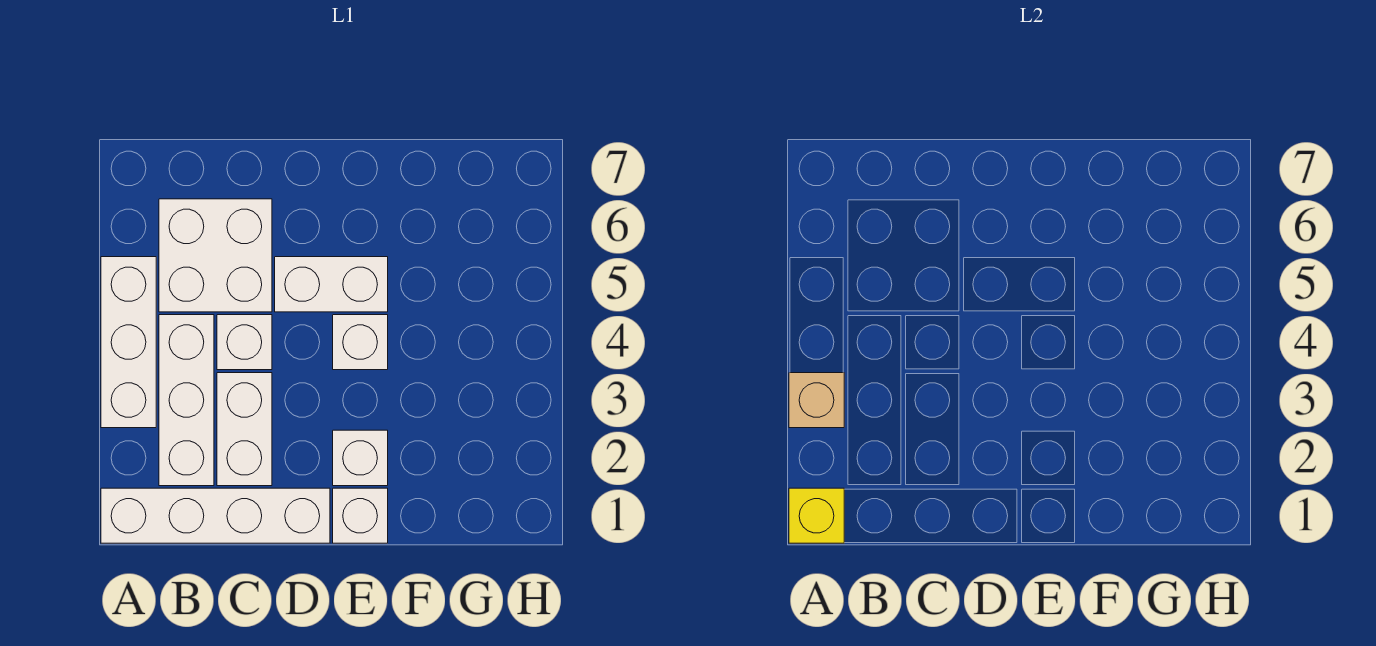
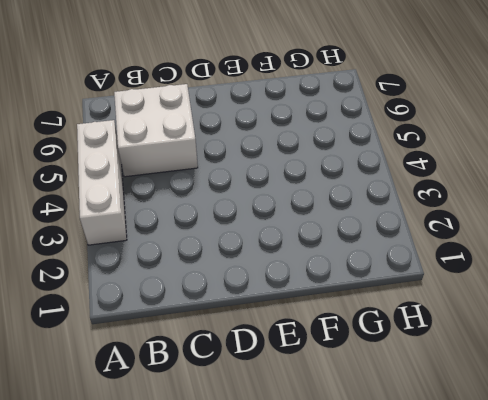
none -> white brick A1:D1 level 1
none -> white brick B2:B4 level 1
none -> white brick C2:C3 level 1

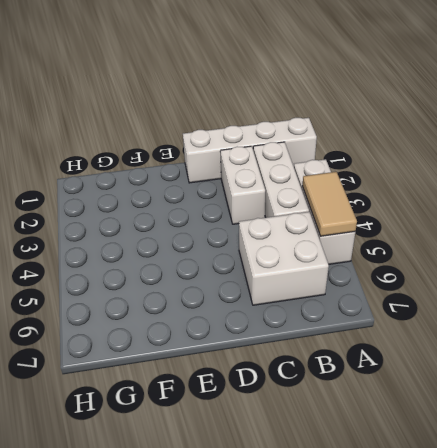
tan tile A4:A5 level 2 -> none
none -> white brick C4 level 1
none -> white brick D5:E5 level 1
none -> white brick E1 level 1

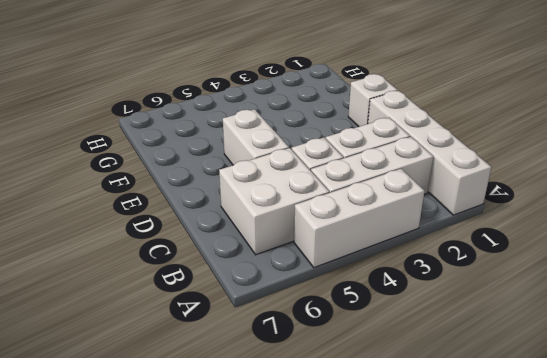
none -> white brick E2 level 1
none -> white brick E4 level 1
none -> yellow brick A1 level 2

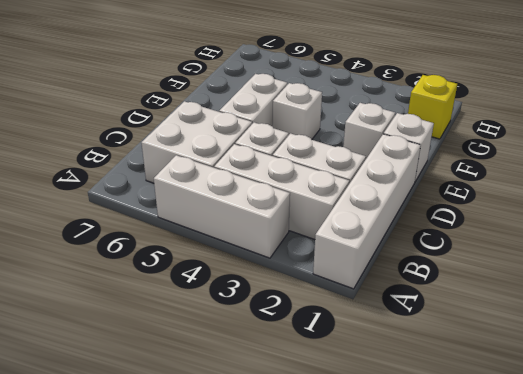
yellow brick G1 level 1 -> yellow brick A1 level 2
none -> tan brick A3 level 2

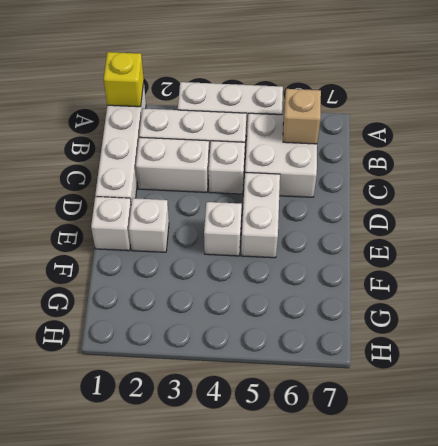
tan brick B6 level 2 -> tan brick A3 level 2

